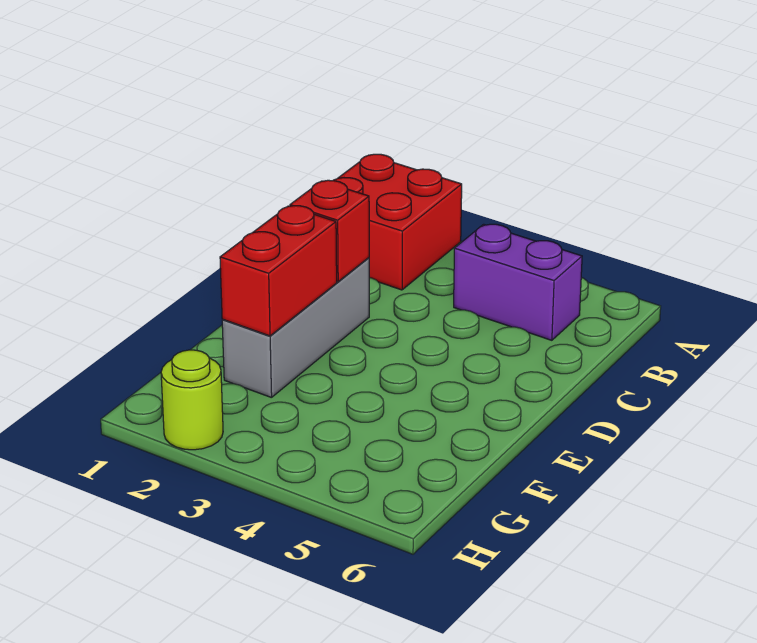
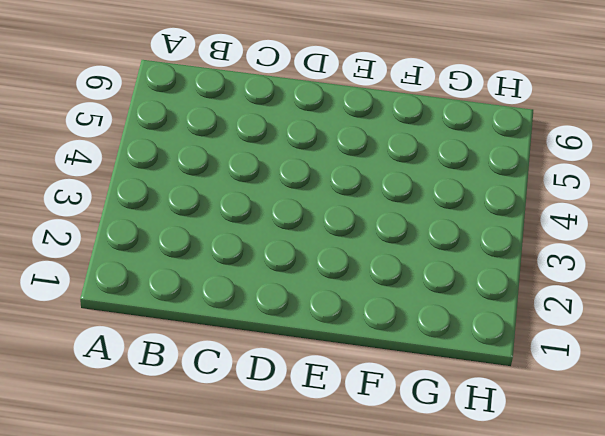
none -> red brick A1:B2 level 1
none -> purple brick B4:B5 level 1

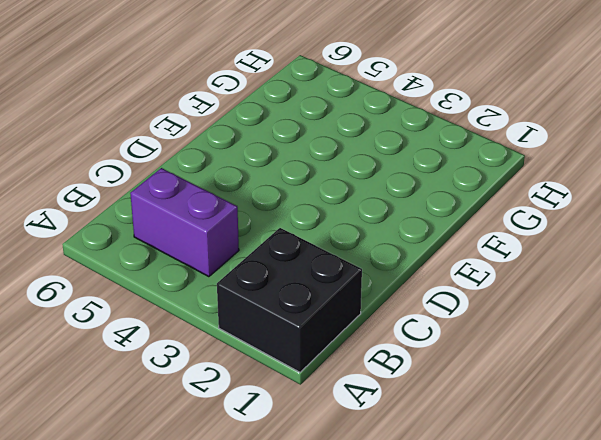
black brick A1:B2 level 1 -> red brick A1:B2 level 1
none -> grey brick D2:F2 level 1
none -> lime round brick H2 level 1

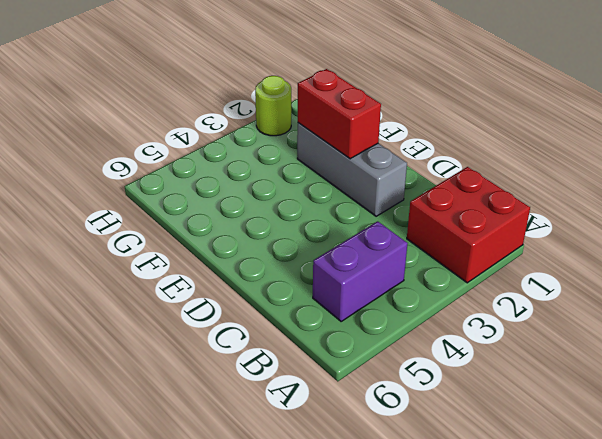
none -> red brick D2 level 2

